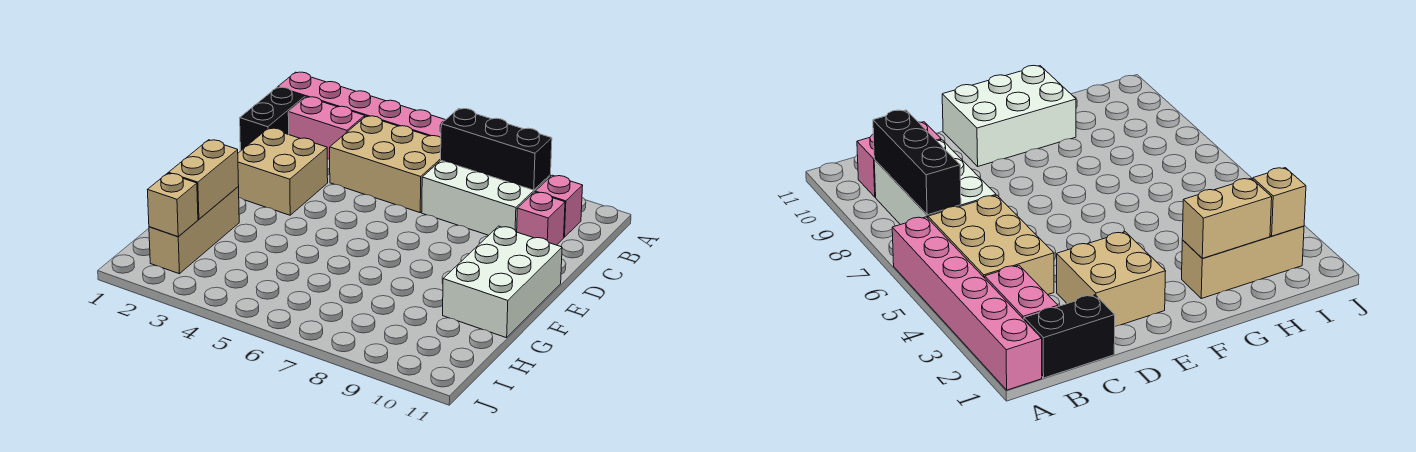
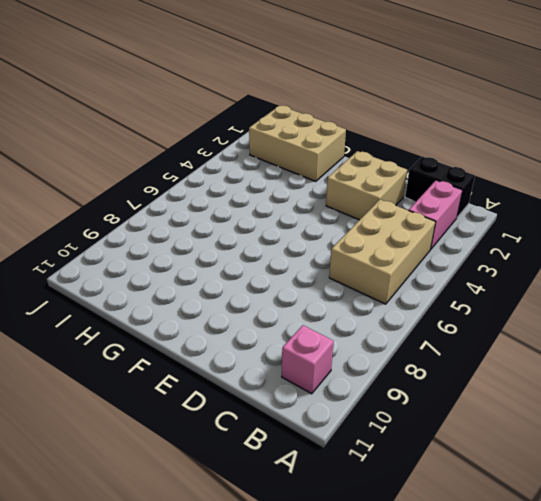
tan brick G1:I2 level 1 -> tan brick G2:I2 level 1
none -> pink brick A1:A6 level 1
none -> white brick B7:C9 level 1
none -> pink brick C10 level 1

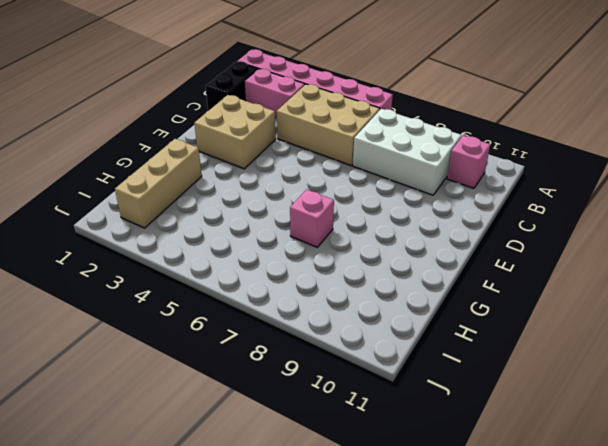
pink brick G7 level 1 -> pink brick C10 level 1
none -> white brick E10:G11 level 1
none -> black brick B7:B9 level 2
none -> tan brick G2:H2 level 2

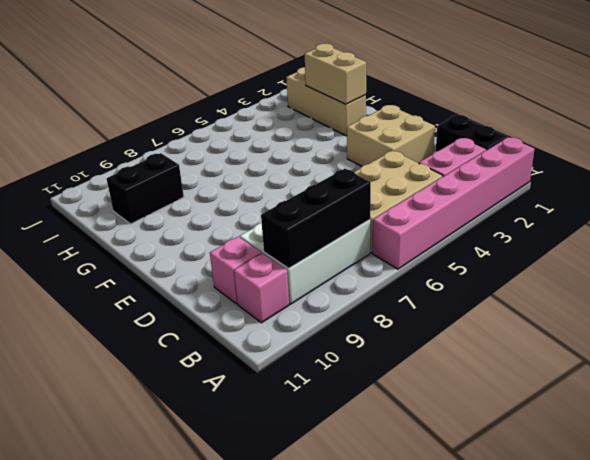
black brick H9:H10 level 1 -> none
none -> white brick E10:G11 level 1
none -> tan brick I2 level 2

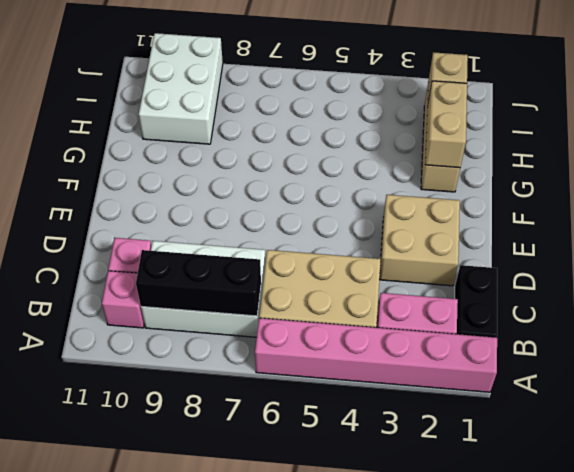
white brick H9:J10 level 1 -> white brick E10:G11 level 1

